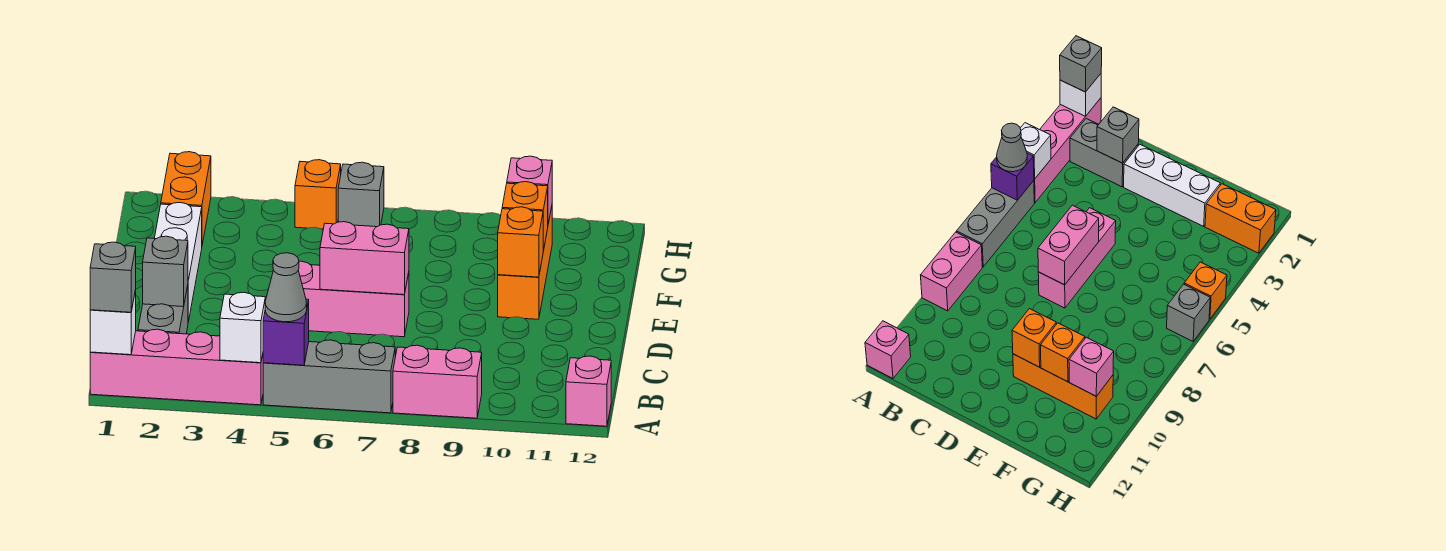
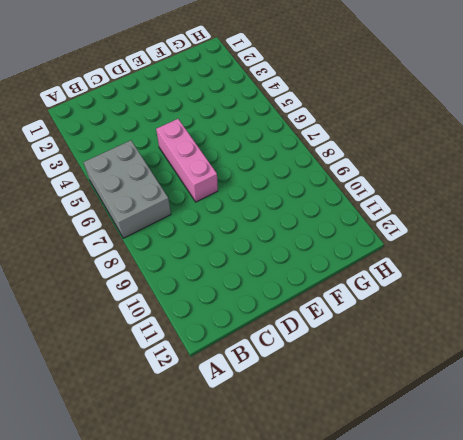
grey brick A5:B7 level 1 -> grey brick A5:A7 level 1
none -> pink brick A1:A4 level 1
none -> pink brick A8:A9 level 1
none -> pink brick A12 level 1

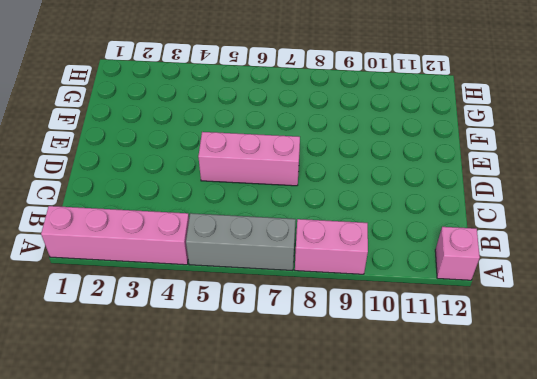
none -> grey brick B2:C2 level 1
none -> white brick D2:F2 level 1
none -> orange brick E10:G10 level 1

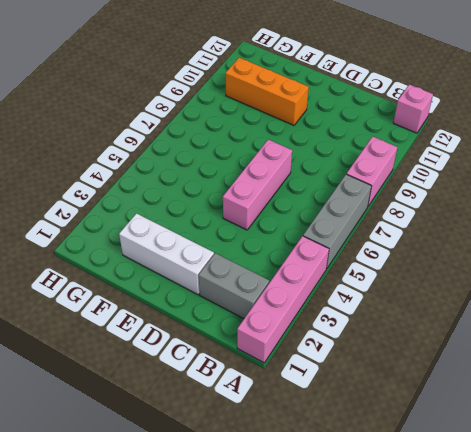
none -> orange brick G2:H2 level 1
none -> orange brick H5 level 1
none -> grey brick H6 level 1

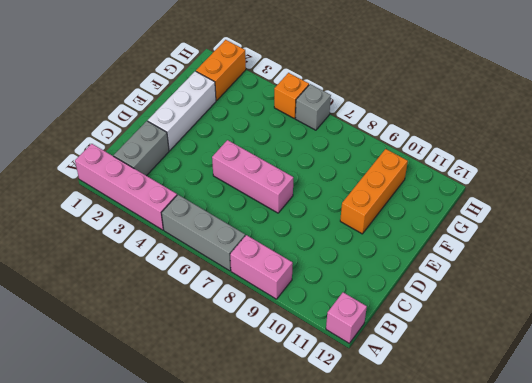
none -> white brick A1 level 2
none -> white brick A4 level 2
none -> purple brick A5 level 2

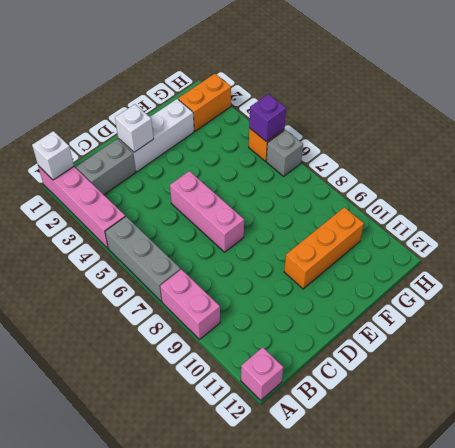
white brick D2 level 2 -> white brick A4 level 2
purple brick H5 level 2 -> purple brick A5 level 2
none -> grey brick C2 level 2
none -> pink brick D6:D7 level 2
none -> orange brick E10 level 2

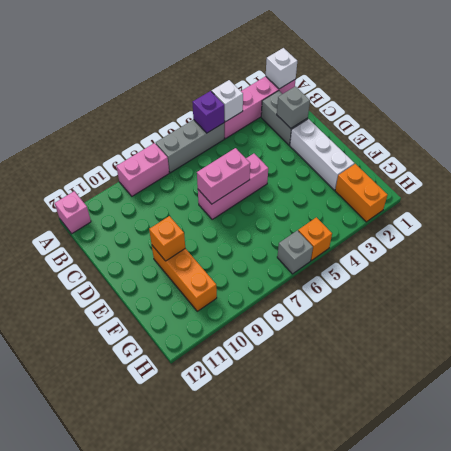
none -> orange brick F10 level 2
none -> pink brick G10 level 2
none -> grey brick A1 level 3

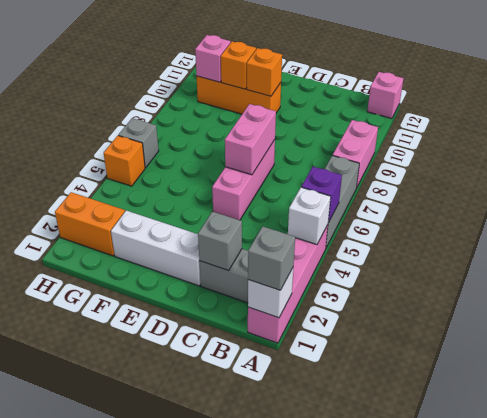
none -> grey cone A5 level 3

